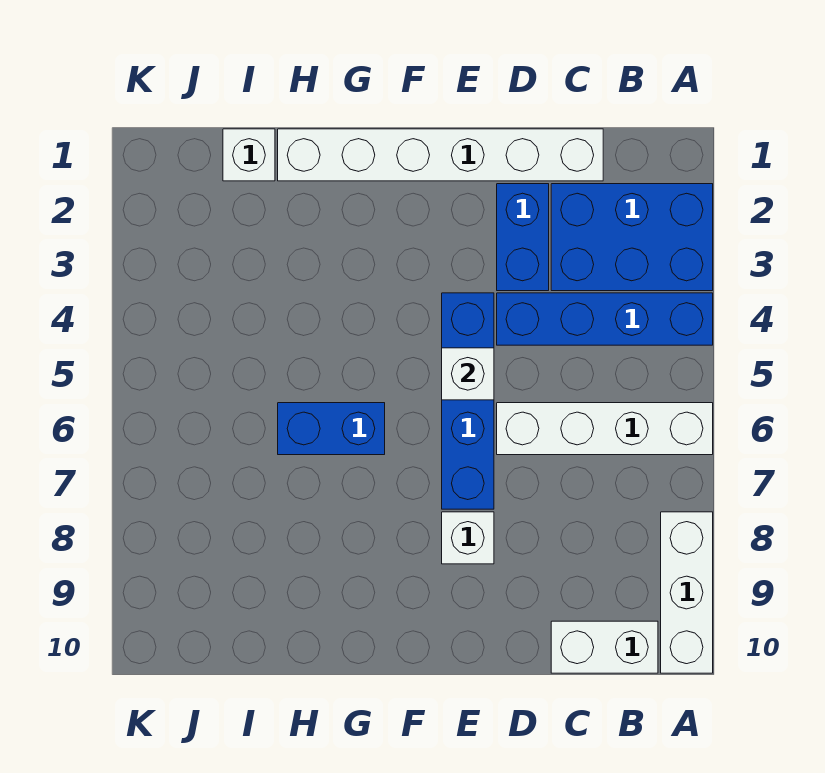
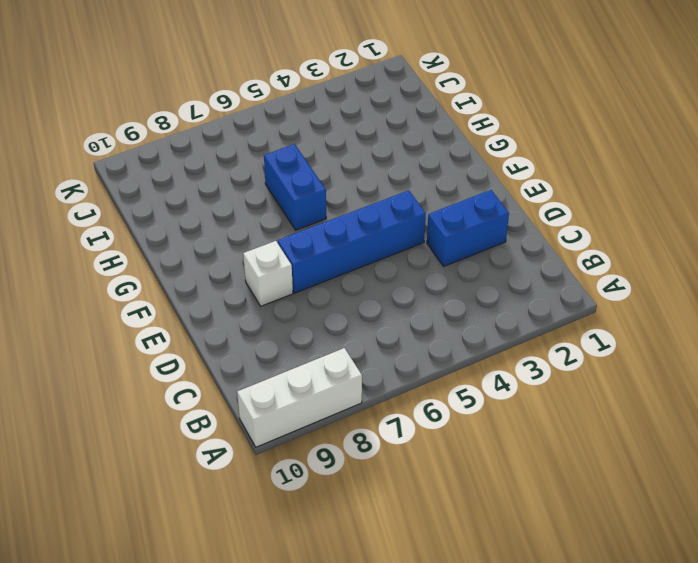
none -> blue brick A2:C3 level 1
none -> blue brick A4:D4 level 1
none -> white brick A6:D6 level 1

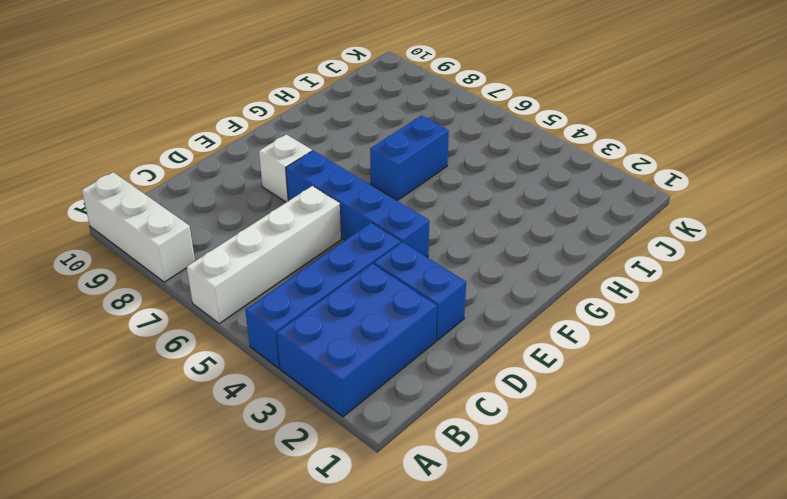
none -> white brick B10:C10 level 1
none -> white brick C1:H1 level 1
none -> white brick I1 level 1

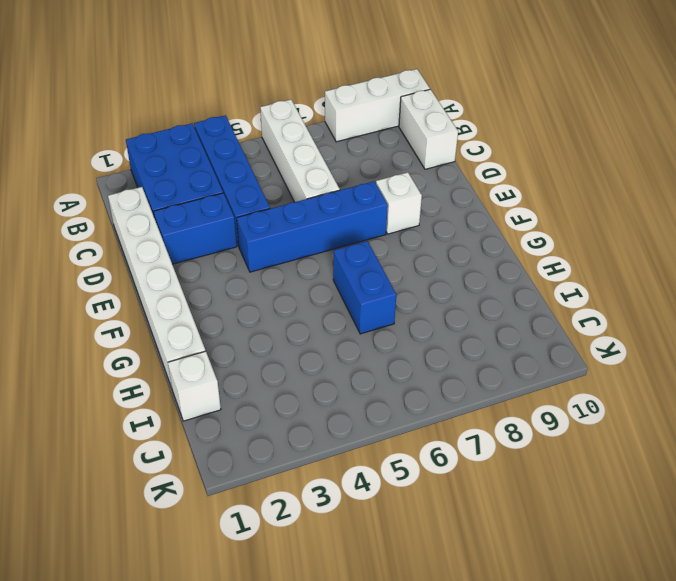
none -> white brick E5 level 2

